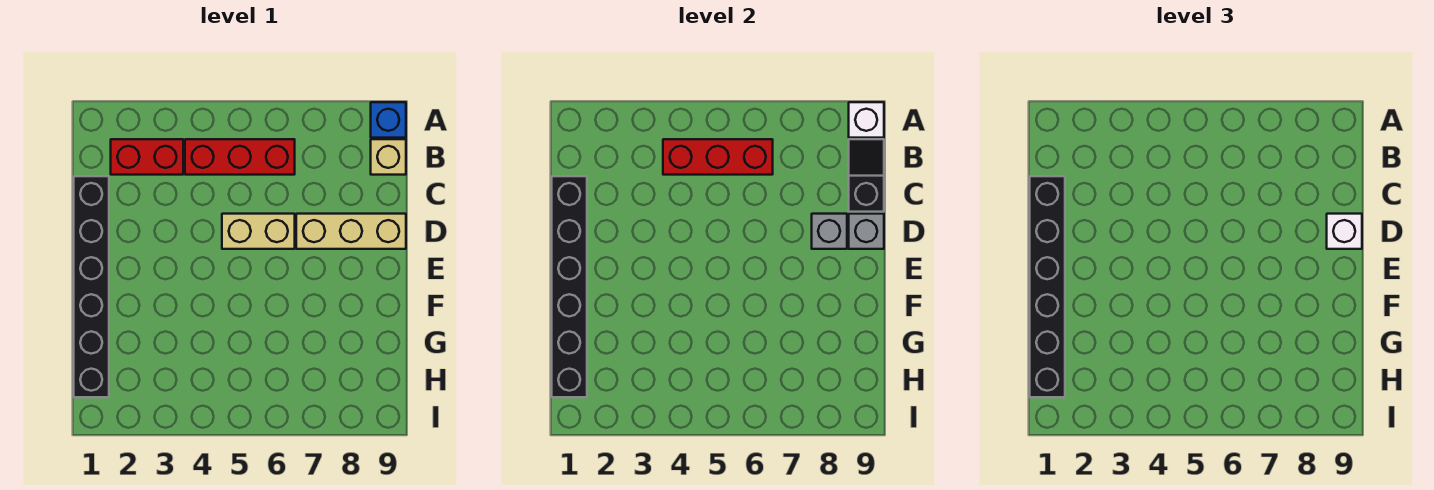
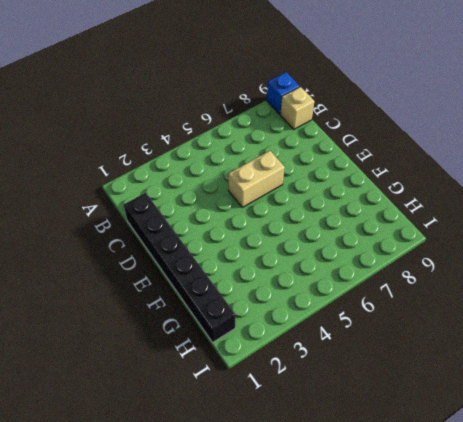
none -> red brick B2:B3 level 1
none -> red brick B4:B6 level 1
none -> tan brick D7:D9 level 1

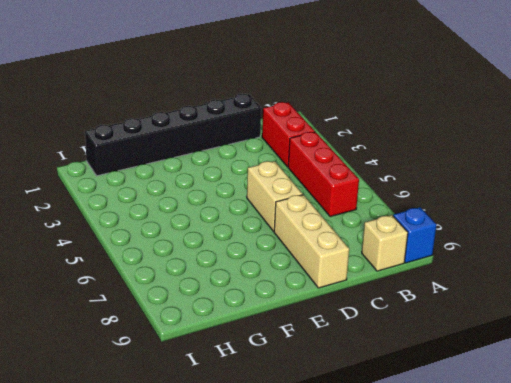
none -> white brick A9 level 2
none -> red brick B4:B6 level 2
none -> black slope B9:C9 level 2 top C

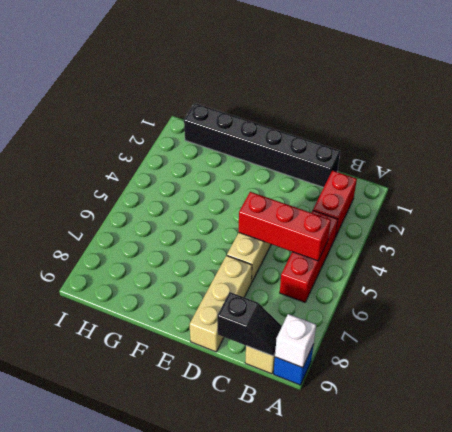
red brick B5:D5 level 2 -> red brick B4:B6 level 2
none -> black brick C1:H1 level 2
none -> grey brick D8 level 2
none -> grey brick D9 level 2

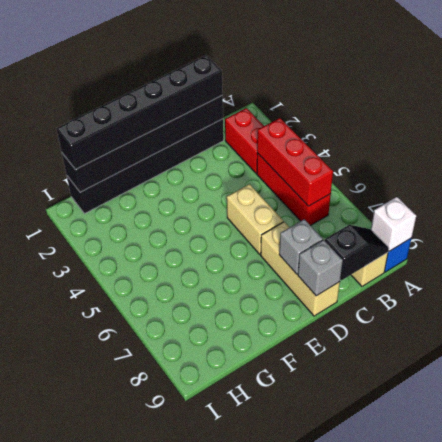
none -> white brick D9 level 3

